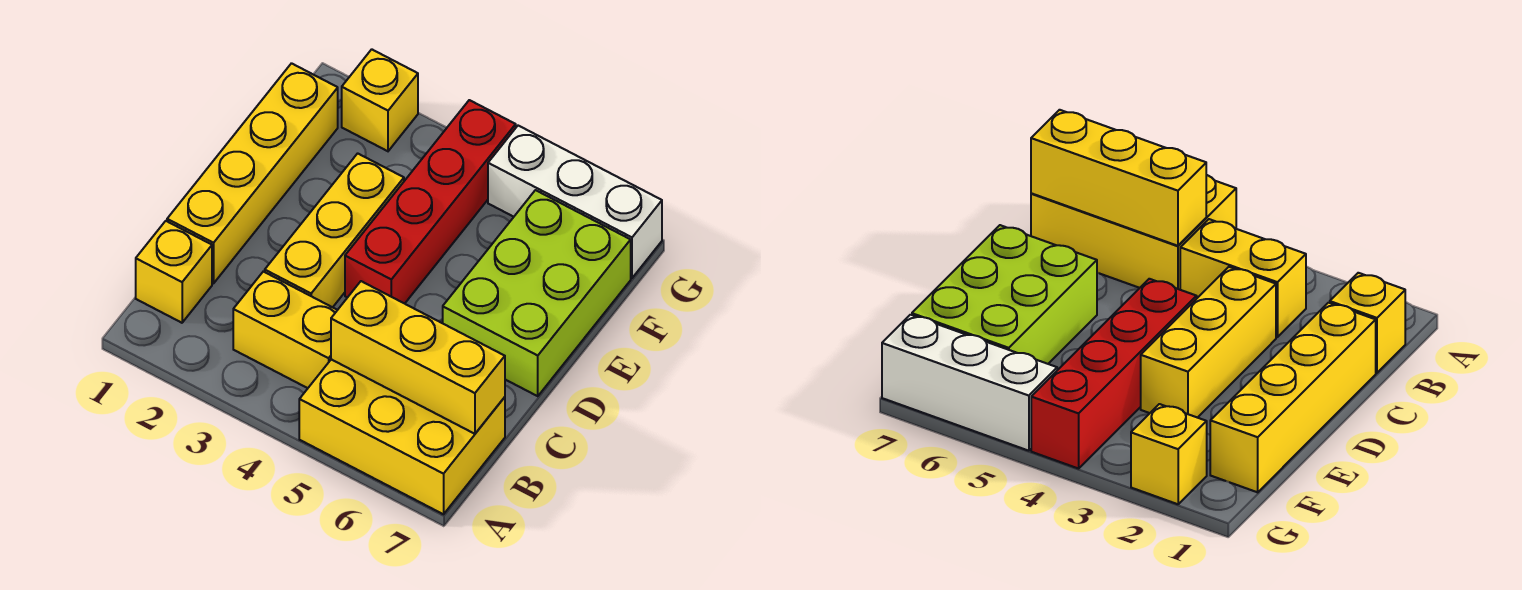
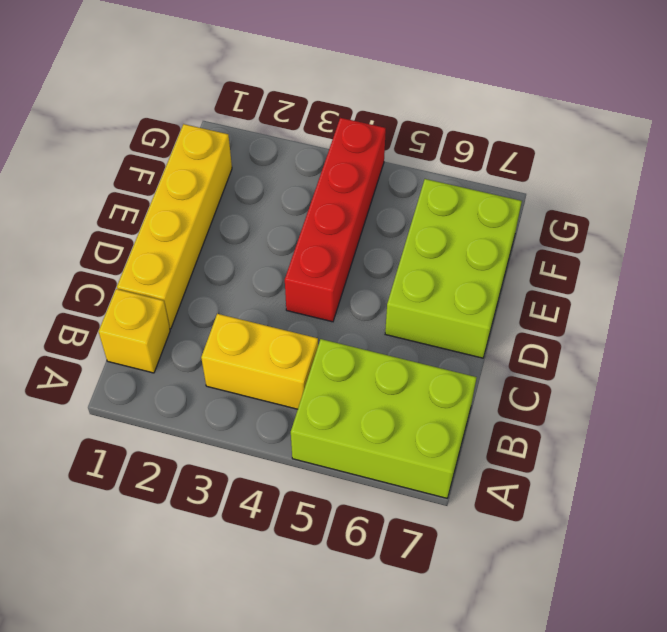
lime brick A5:B7 level 1 -> yellow brick A5:B7 level 1
none -> yellow brick C3:E3 level 1
none -> yellow brick G2 level 1

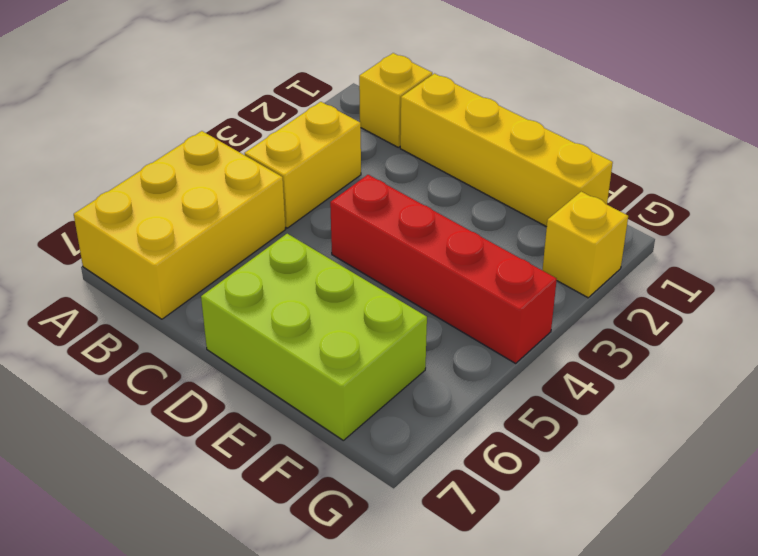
none -> yellow brick C3:E3 level 1
none -> white brick G5:G7 level 1

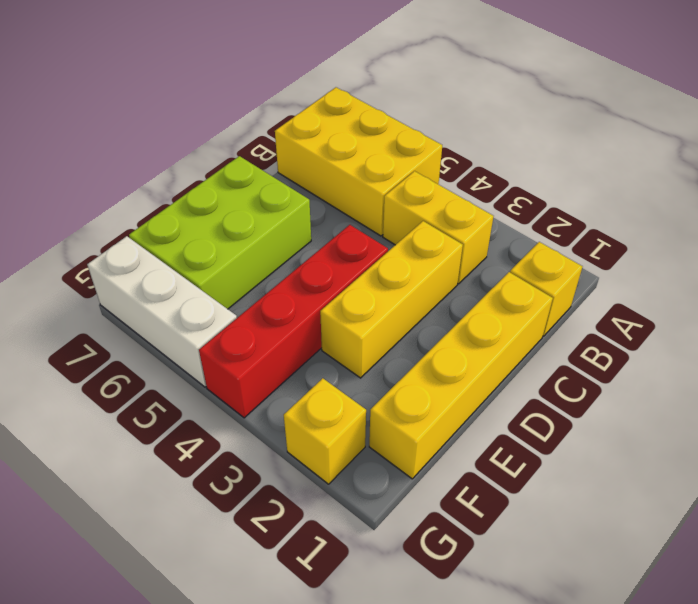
none -> yellow brick B5:B7 level 2

